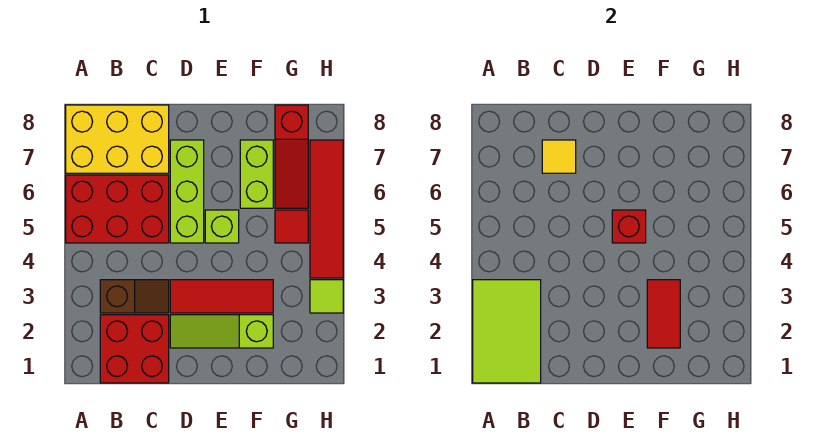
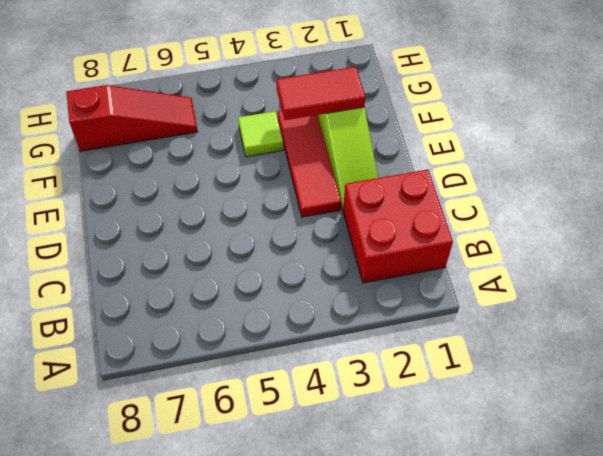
lime tile F4 level 1 -> lime tile H3 level 1
none -> red brick A5:C6 level 1
none -> yellow brick A7:C8 level 1
none -> brown slope B3:C3 level 1 top B

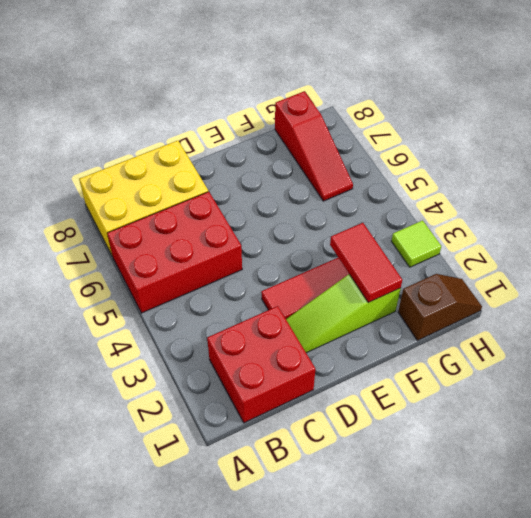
brown slope G1:H1 level 1 top G -> brown slope B3:C3 level 1 top B
none -> lime brick D5:D7 level 1
none -> lime brick E5 level 1
none -> lime brick F6:F7 level 1

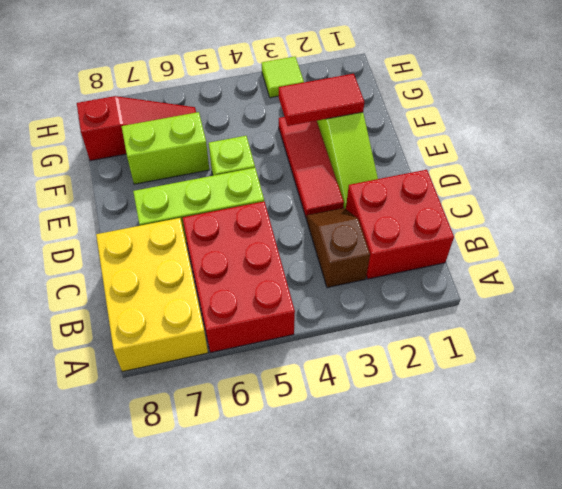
none -> red tile G5 level 1
none -> red tile H4:H7 level 1
none -> lime tile A1:B3 level 2

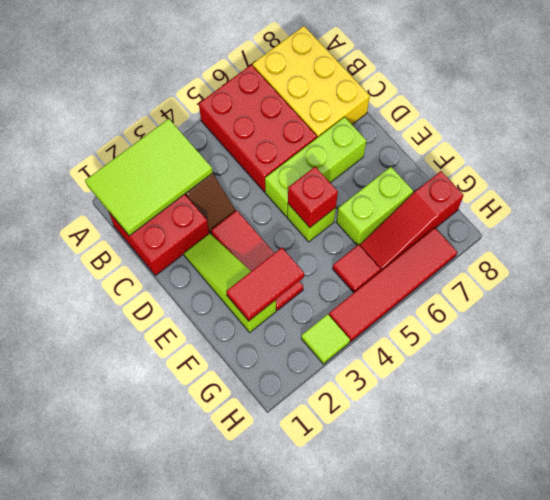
none -> yellow tile C7 level 2

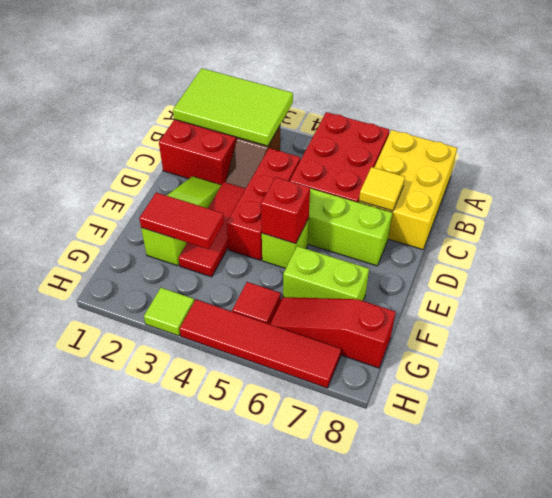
red brick C4:E4 level 1 -> none

